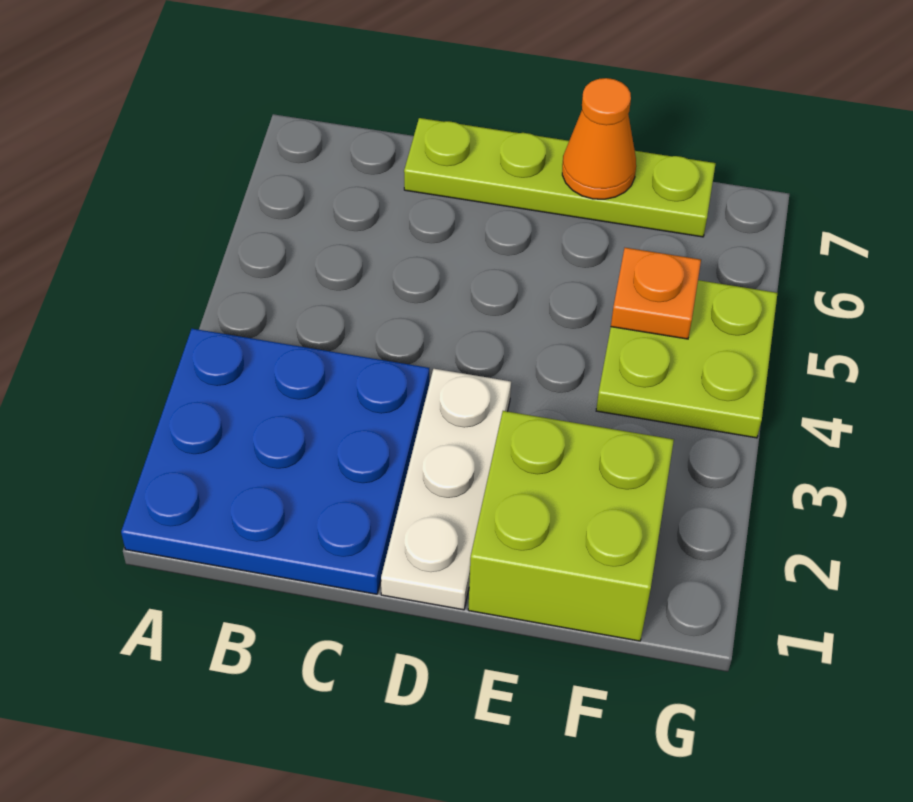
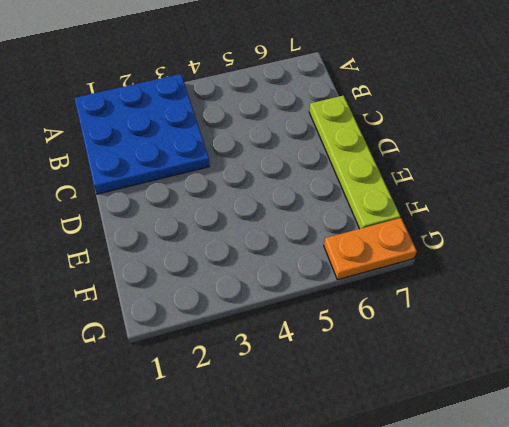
orange plate G6:G7 level 1 -> none
none -> white plate D1:D3 level 1
none -> lime brick E1:F2 level 1

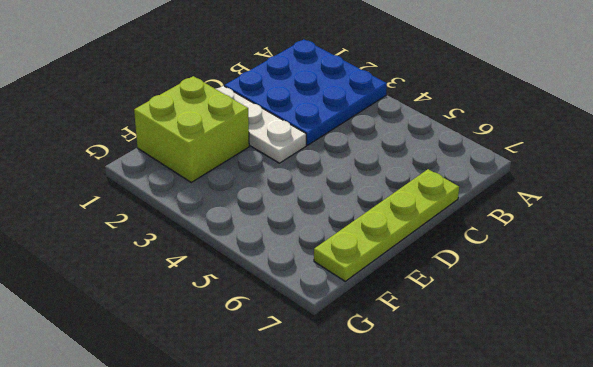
none -> lime plate F4:G5 level 1
none -> orange cone E7 level 2

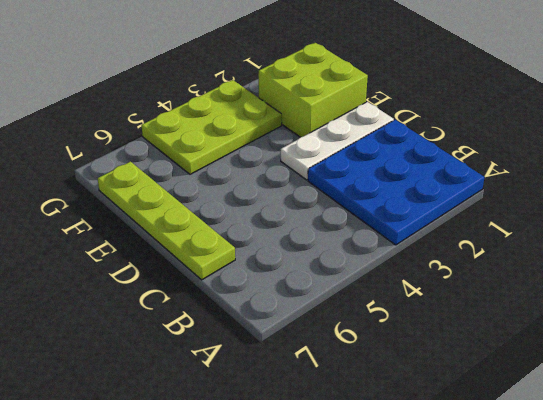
lime plate F3:G5 level 1 -> lime plate F4:G5 level 1
none -> orange cone E7 level 2
none -> orange plate F5 level 2

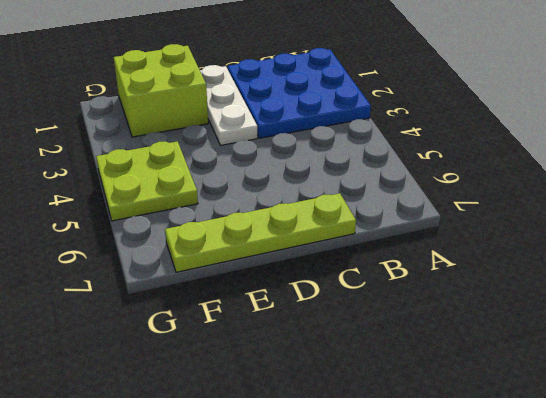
none -> orange cone E7 level 2
none -> orange plate F5 level 2

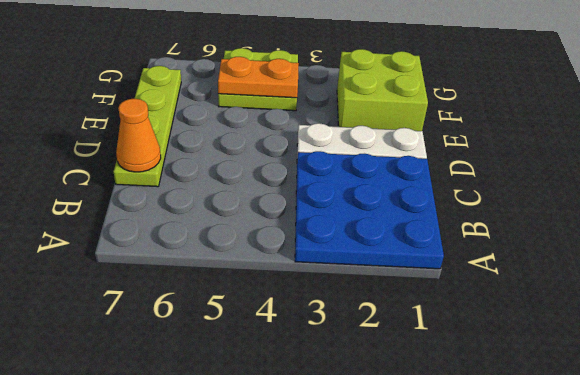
orange cone C7 level 2 -> orange cone E7 level 2
orange plate F4:F5 level 2 -> orange plate F5 level 2

